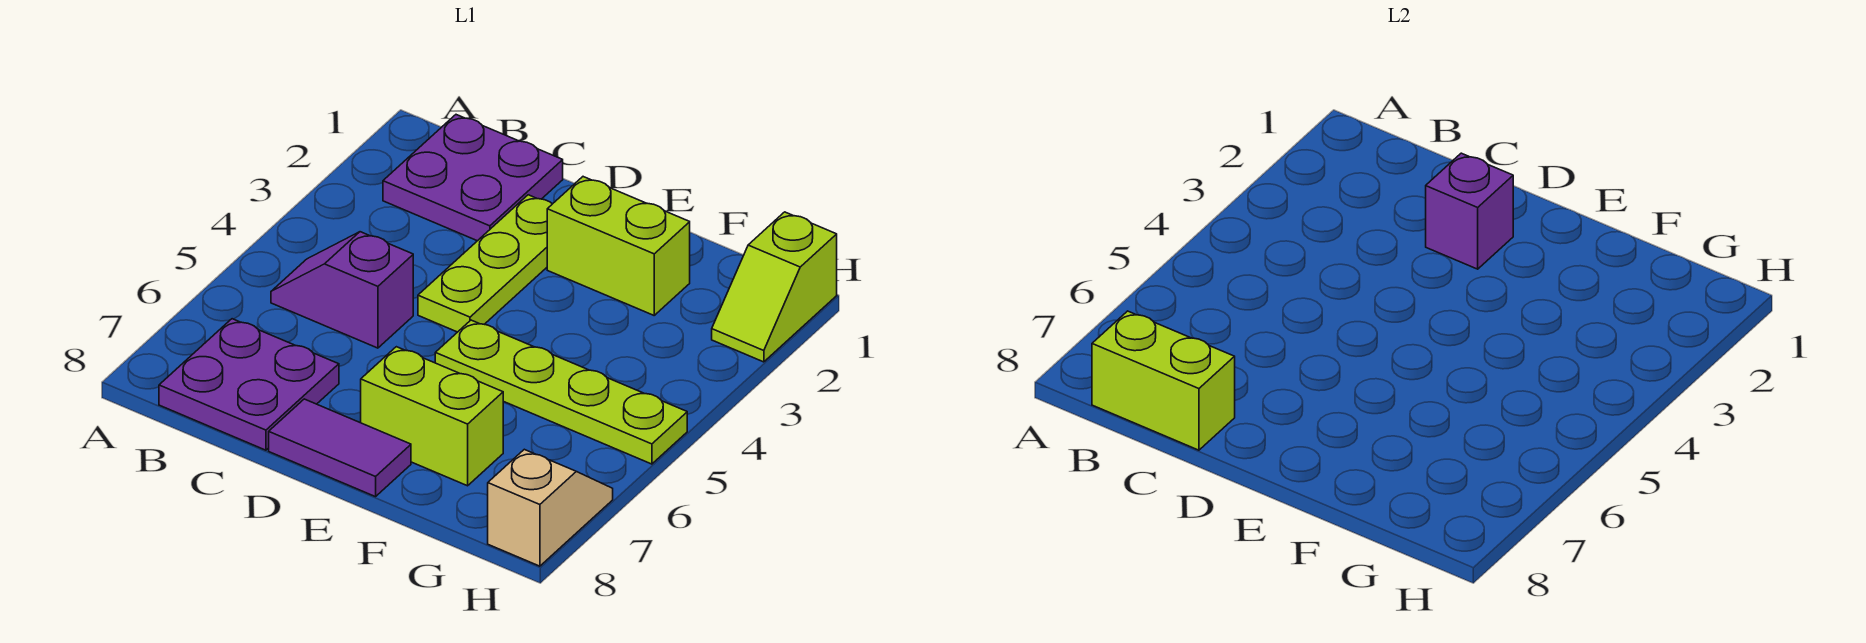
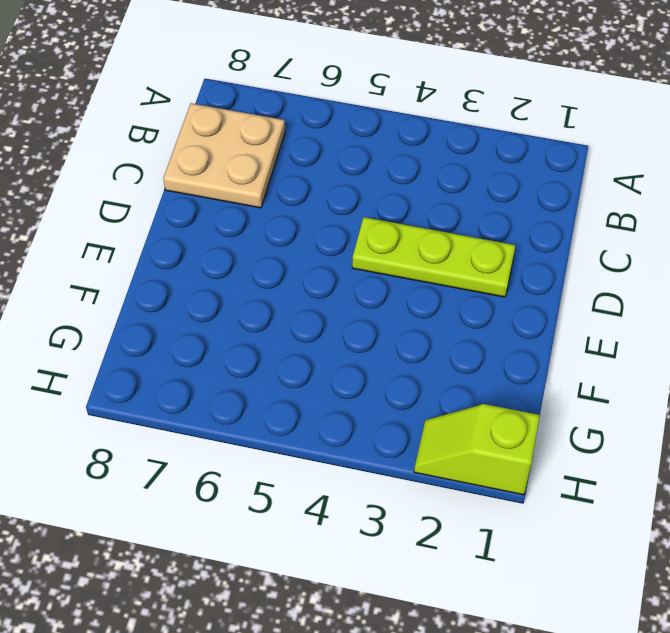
tan plate B7:C8 level 1 -> purple plate B7:C8 level 1
none -> purple plate B1:C2 level 1
none -> purple slope B5:C5 level 1 top C
none -> purple tile D8:E8 level 1

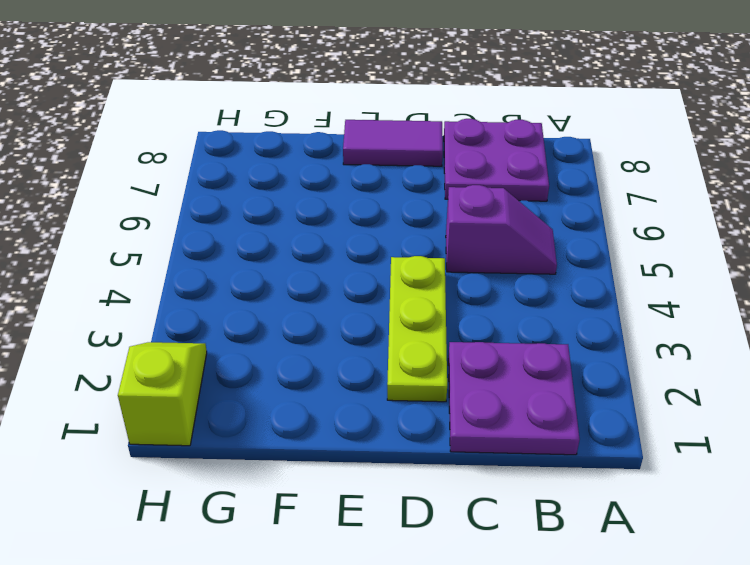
none -> lime brick E2:F2 level 1
none -> lime plate E5:H5 level 1
none -> lime brick E7:F7 level 1

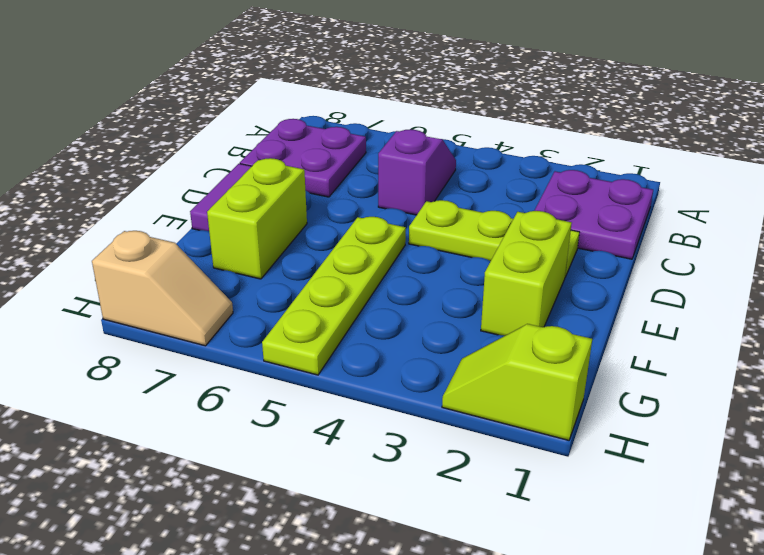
none -> lime brick B8:C8 level 2
none -> purple brick D2 level 2

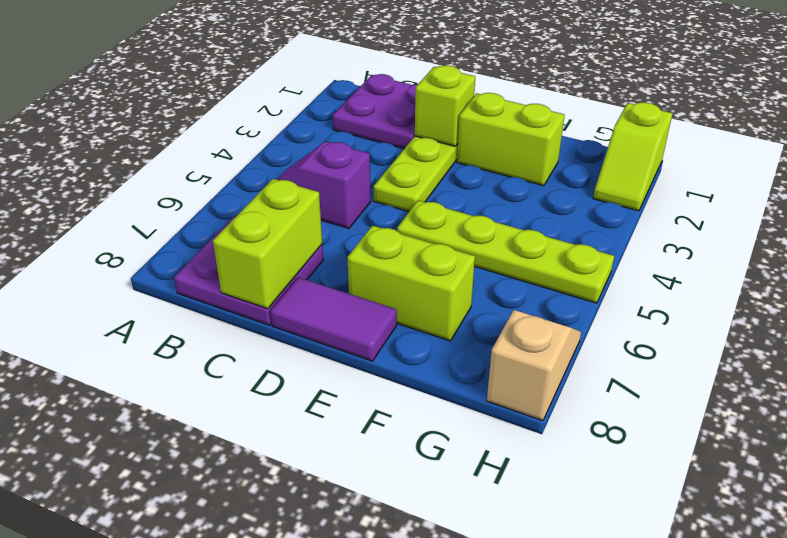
lime brick C7:C8 level 2 -> lime brick B8:C8 level 2
lime brick D2 level 2 -> purple brick D2 level 2

